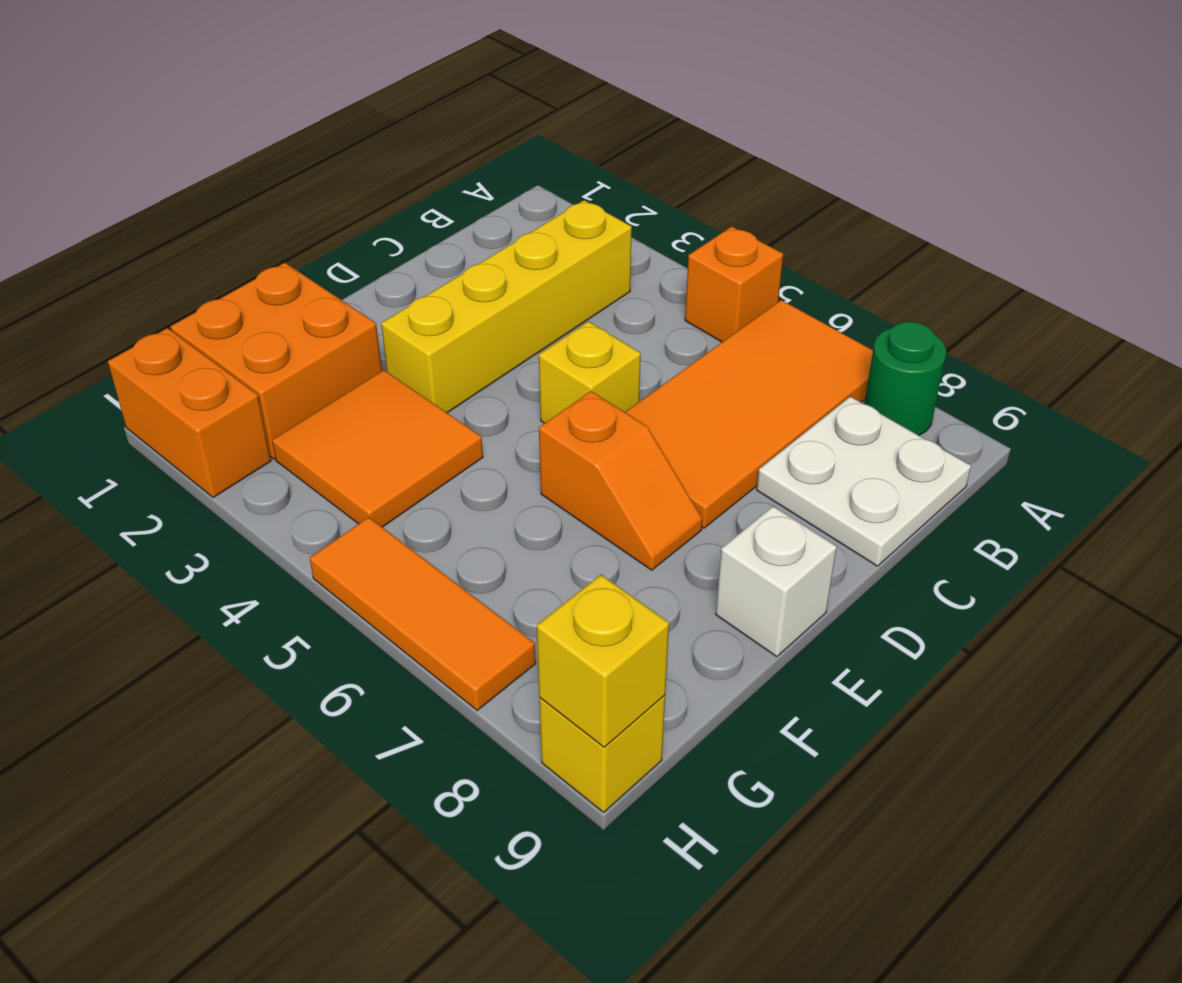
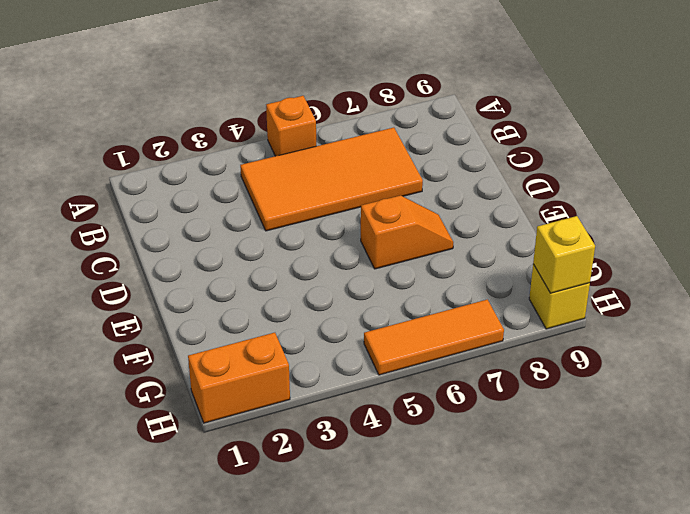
orange tile B4:C7 level 1 -> orange tile A6:D7 level 1
none -> green round brick A8 level 1
none -> yellow brick B3:E3 level 1
none -> white plate B8:C9 level 1

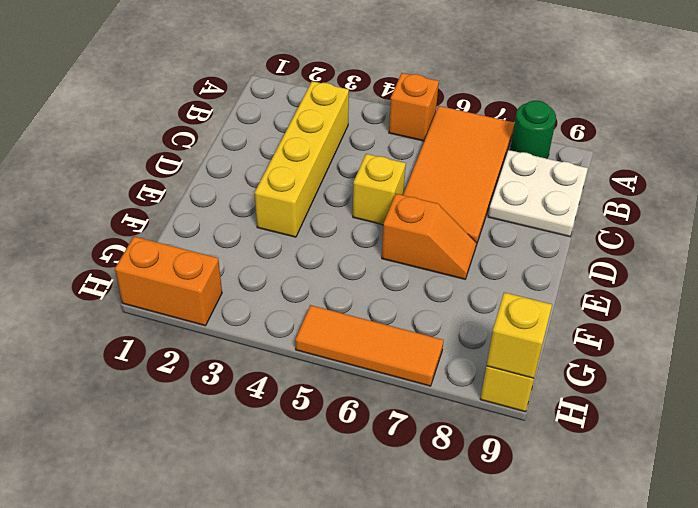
none -> white brick E9 level 1
none -> orange brick F1:G2 level 1
none -> orange tile F3:G4 level 1

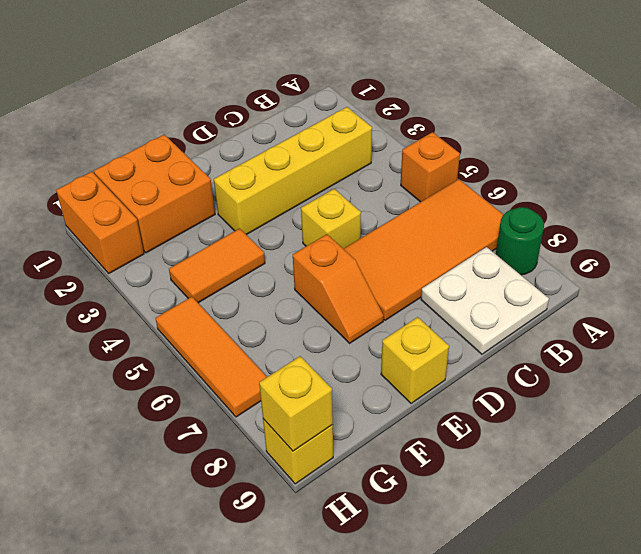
yellow brick E9 level 1 -> white brick E9 level 1
orange tile F4:G4 level 1 -> orange tile F3:G4 level 1

